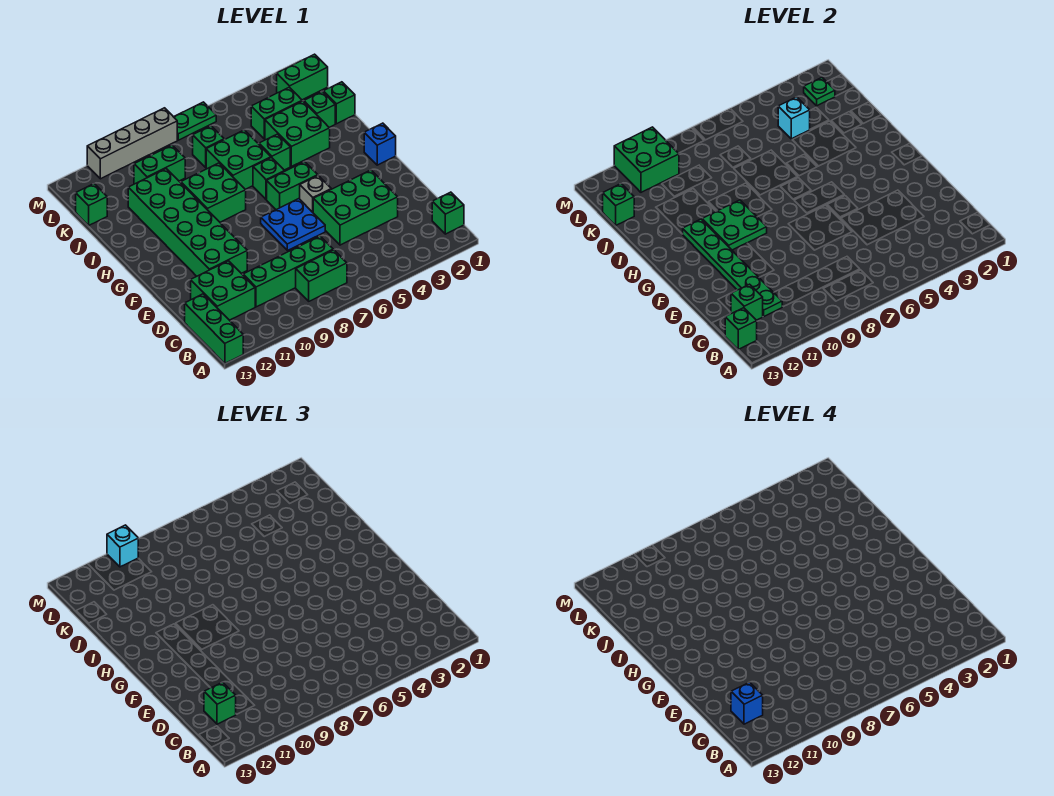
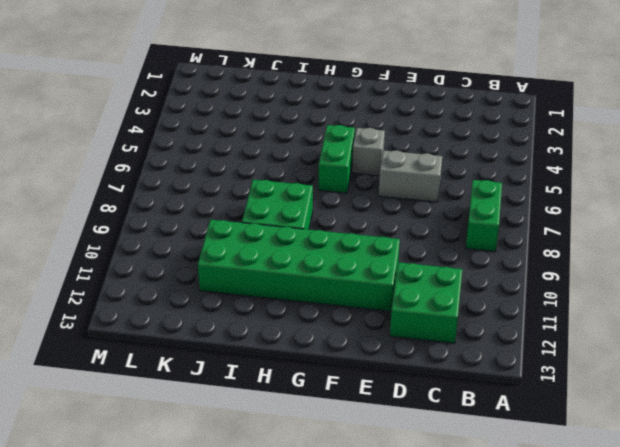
grey brick D6:E6 level 1 -> blue plate E6:F7 level 1
none -> green brick A13:C13 level 1
none -> green brick B1 level 1
none -> green brick C7:C10 level 1
none -> green brick D3:E5 level 1

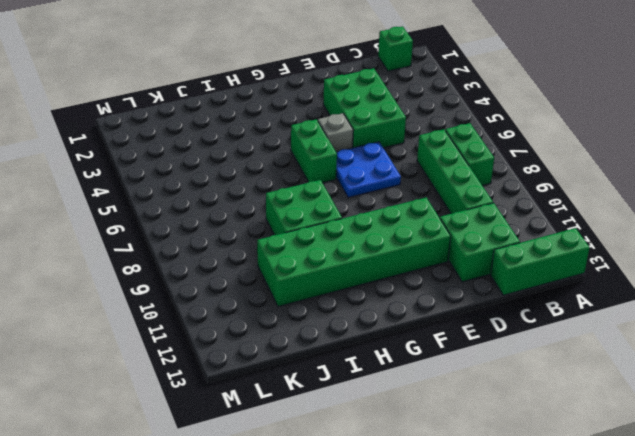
none -> blue brick G1 level 1
none -> green brick H6 level 1
none -> green brick I3:J4 level 1
none -> green brick I5 level 1

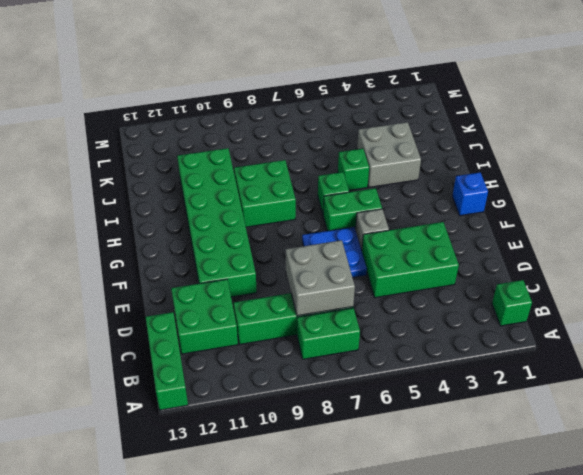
grey brick C7:D8 level 2 -> none
grey brick I3:J4 level 1 -> green brick I3:J4 level 1
none -> green brick I6:J7 level 1
none -> green brick J1 level 1
none -> green brick J2 level 1
none -> green brick K3:K4 level 1

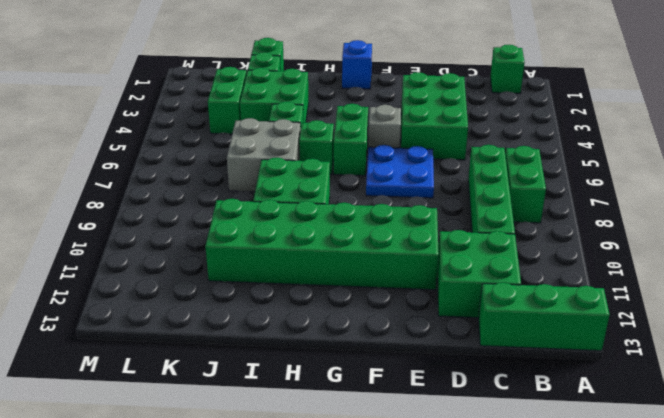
grey brick I6:J7 level 1 -> green brick I6:J7 level 1
none -> green brick K7 level 1
none -> green brick K9:K10 level 1
none -> green brick K13 level 1
none -> green brick L1:L2 level 1

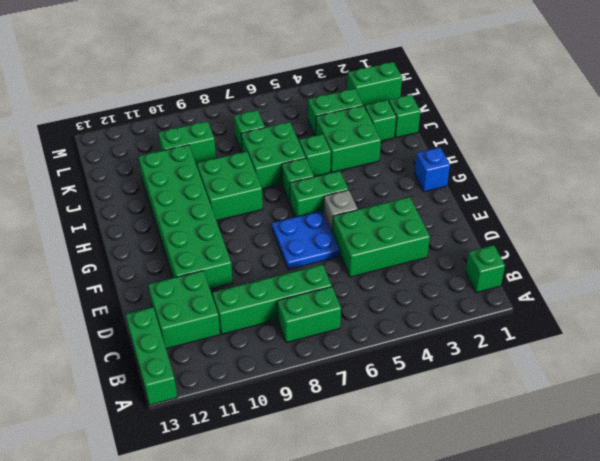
none -> green brick K13 level 1
none -> green plate M6:M7 level 1
none -> grey brick M8:M11 level 1
none -> green brick B13 level 2

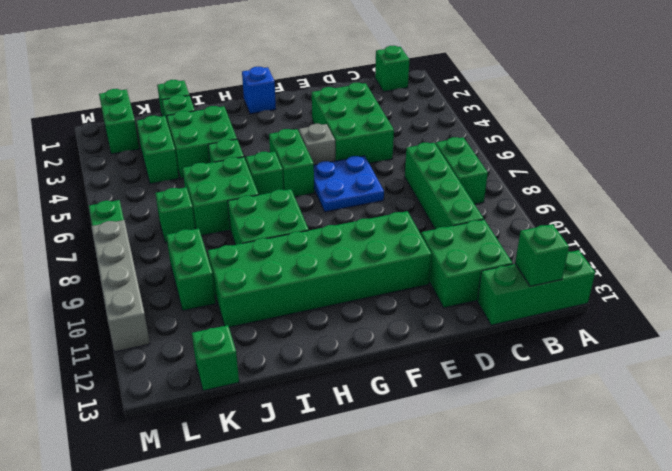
none -> green plate C11:H11 level 2
none -> green brick C12 level 2
none -> green plate G9:H10 level 2
none -> cyan brick K4 level 2

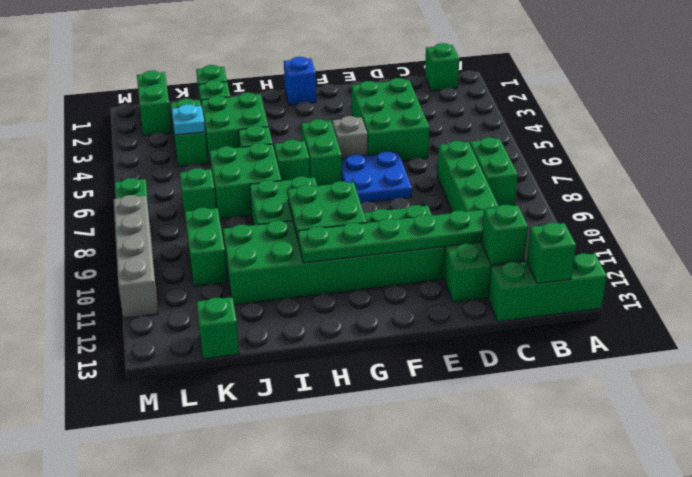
cyan plate K4 level 2 -> cyan brick K4 level 2
none -> green brick K13 level 2
none -> green plate L2 level 2
none -> green brick L10:M11 level 2
none -> green brick C12 level 3

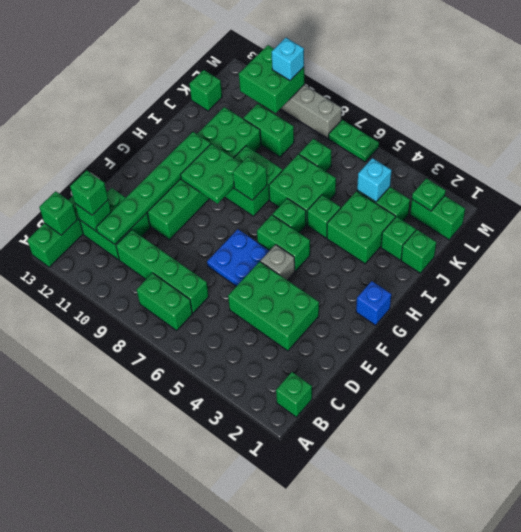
green brick H8 level 2 -> green brick K13 level 2
none -> blue brick C12 level 4

